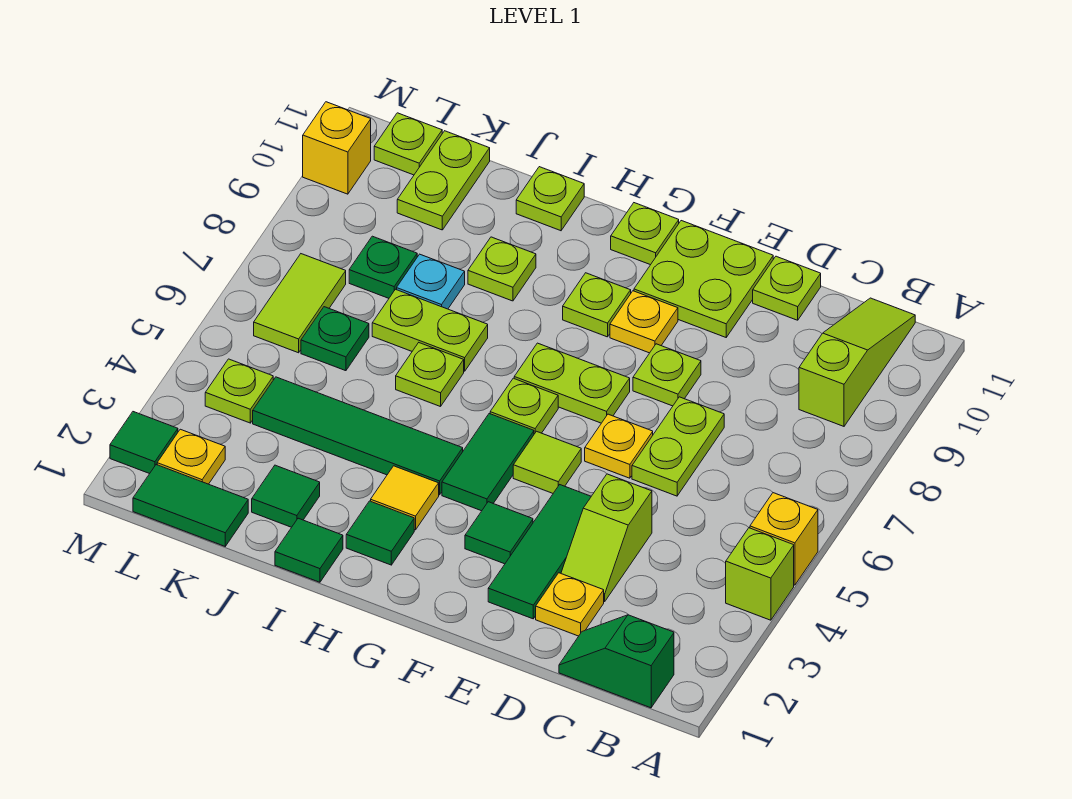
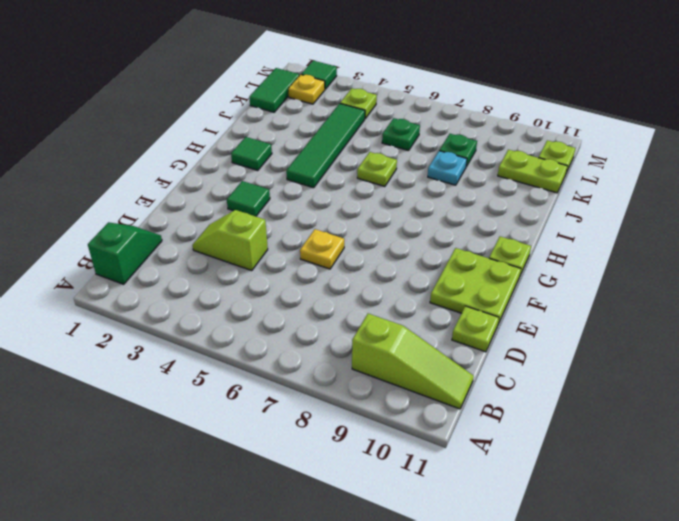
none -> lime brick A4 level 1
none -> yellow brick A5 level 1
none -> yellow plate D2 level 1
none -> lime plate D6:D7 level 1

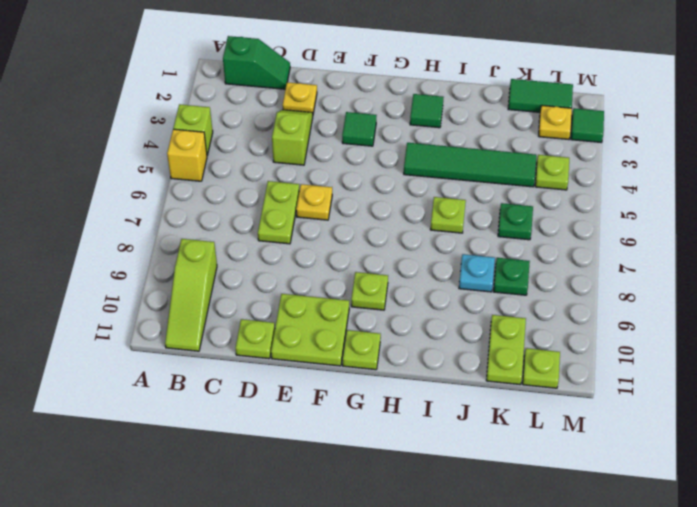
none -> green tile E2:E4 level 1
none -> lime plate E8 level 1
none -> lime tile F5 level 1
none -> lime plate F7:G7 level 1

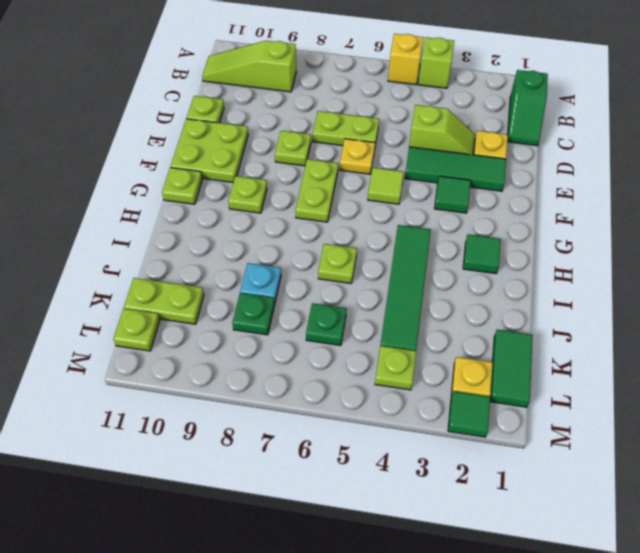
none -> yellow plate F9 level 1
none -> green tile G4:G5 level 1
none -> lime plate G6 level 1
none -> yellow tile H3 level 1

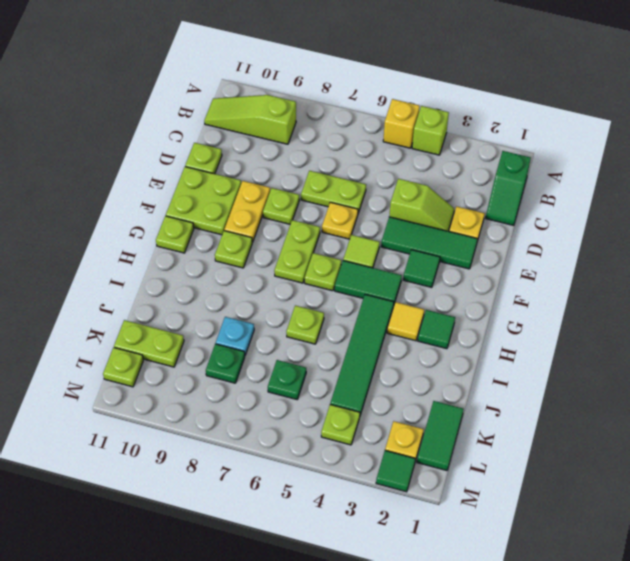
yellow plate E9:F9 level 1 -> yellow plate F9 level 1
none -> green tile I1 level 1
none -> lime plate I7:J7 level 1
none -> lime plate I9 level 1
none -> lime plate I11 level 1

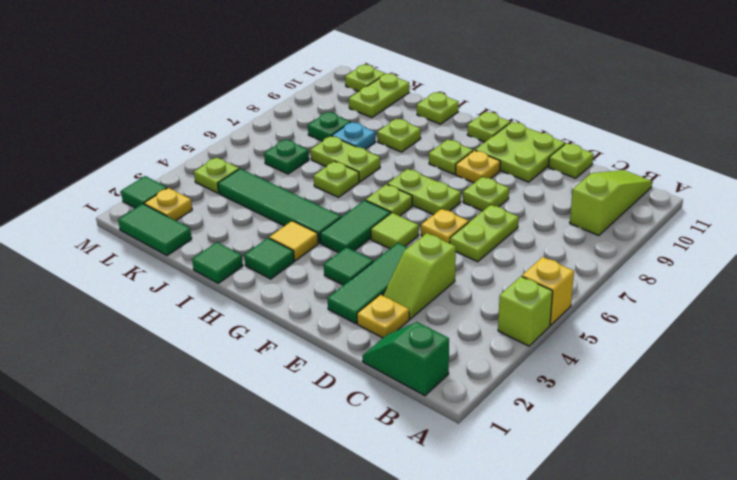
none -> green tile J2 level 1
none -> lime tile L6:L7 level 1
none -> yellow brick M10 level 1

